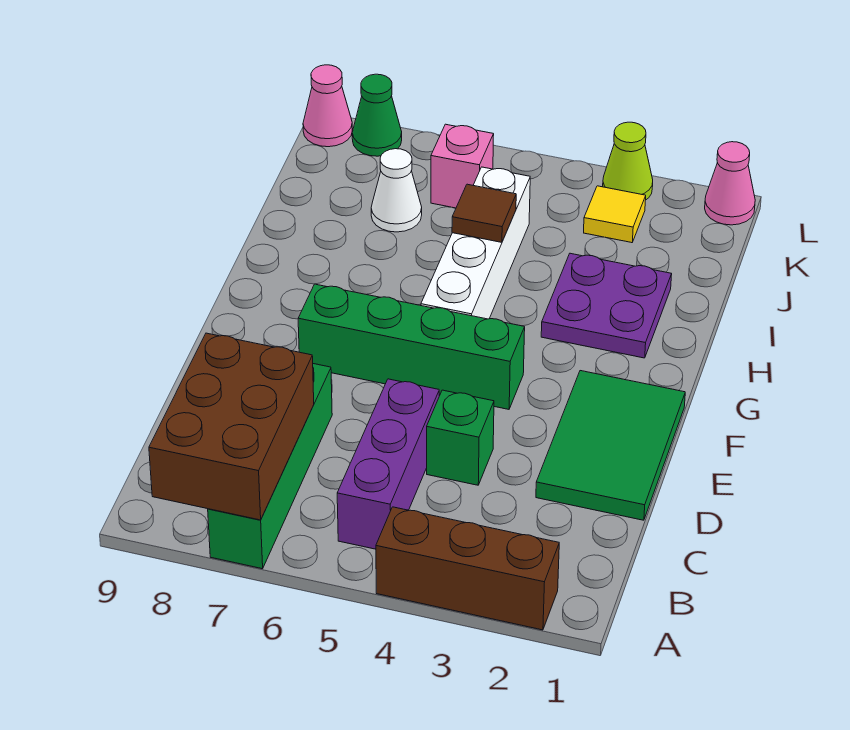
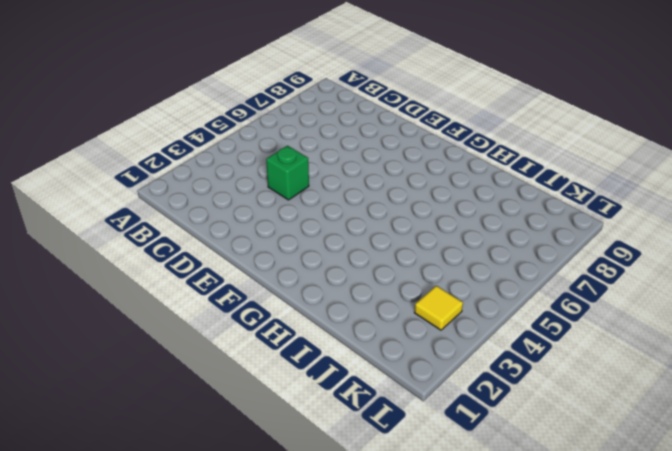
none -> brown brick A2:A4 level 1
none -> green brick A7:D7 level 1
none -> purple brick B5:D5 level 1

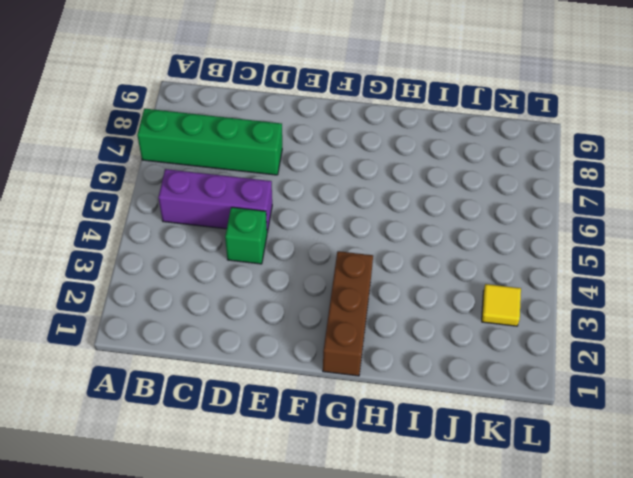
brown brick G1:G3 level 1 -> brown brick A2:A4 level 1
none -> green tile D1:F2 level 1
none -> green brick F4:F7 level 1
none -> white brick G5:J5 level 1

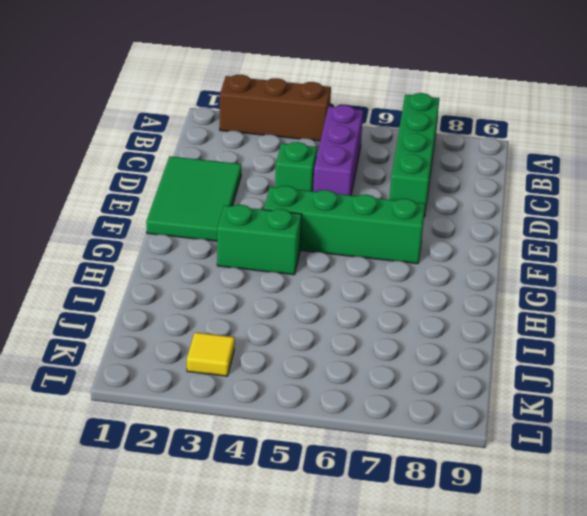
green brick G3:G4 level 1 -> none
none -> white brick G5:J5 level 1
none -> purple plate H2:I3 level 1
none -> white cone J7 level 1

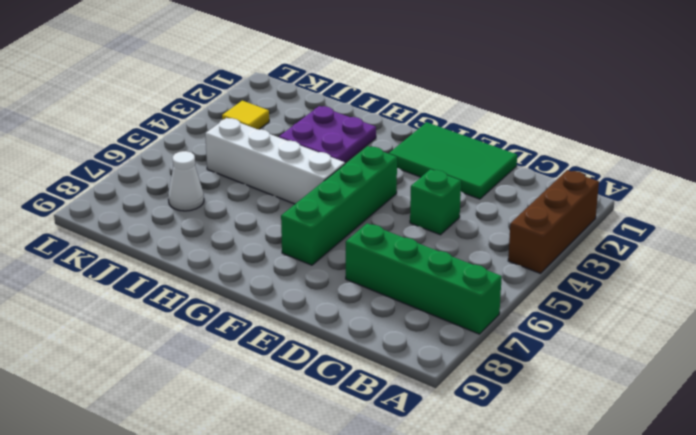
none -> purple brick B5:D5 level 1
none -> pink brick K6 level 1
none -> pink cone L1 level 1

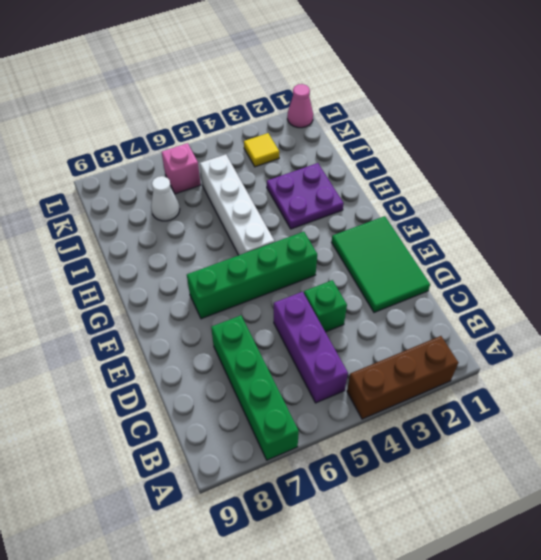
none -> lime cone L3 level 1
none -> green cone L8 level 1
none -> pink cone L9 level 1

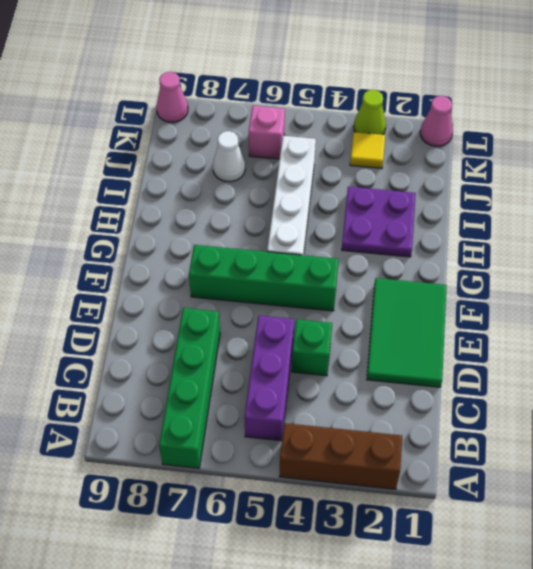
none -> green cone L8 level 1
none -> brown brick A7:C8 level 2
none -> brown tile I5 level 2

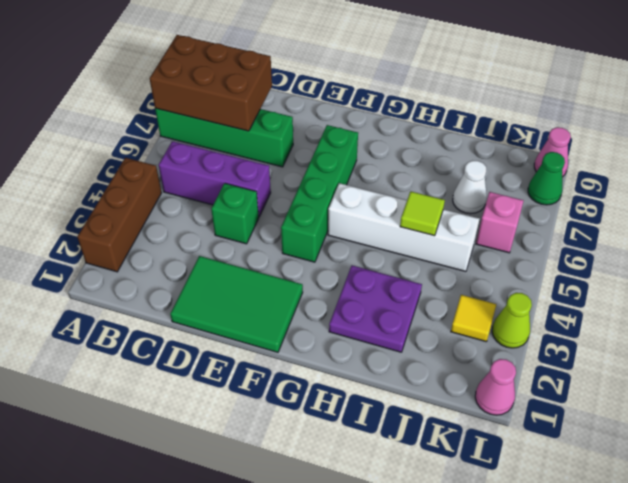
lime tile I5 level 2 -> brown tile I5 level 2

